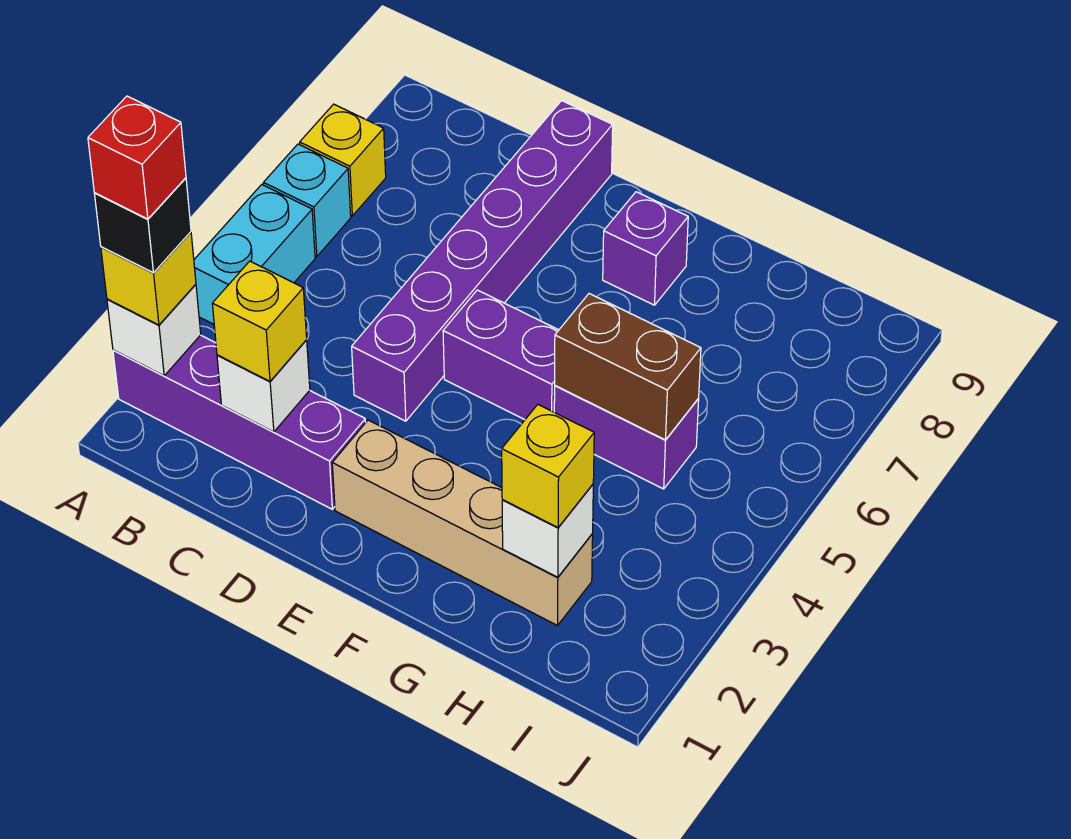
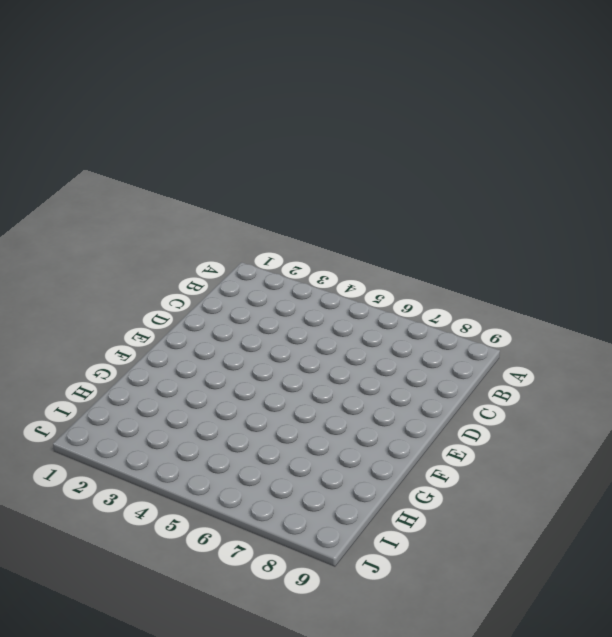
none -> purple brick A2:D2 level 1
none -> cyan brick A4:A5 level 1
none -> cyan brick A6 level 1

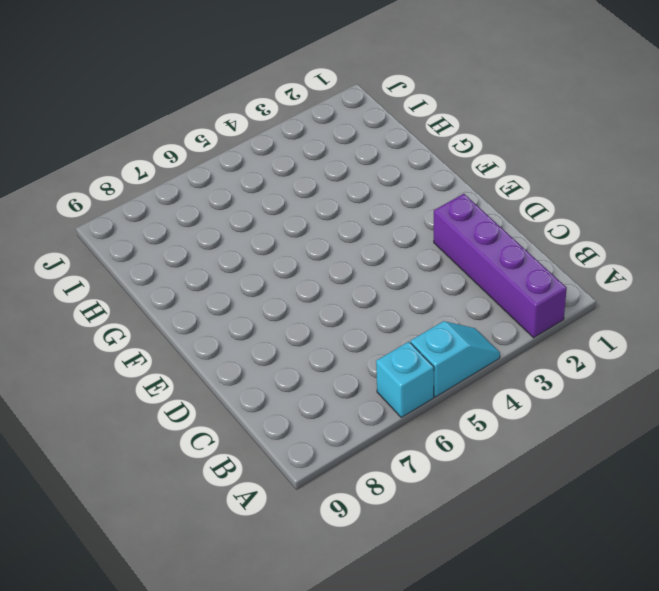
cyan slope A4:A5 level 1 top 5 -> cyan brick A4:A5 level 1
none -> yellow brick A7 level 1
none -> purple brick D4:D9 level 1
none -> tan brick E2:H2 level 1

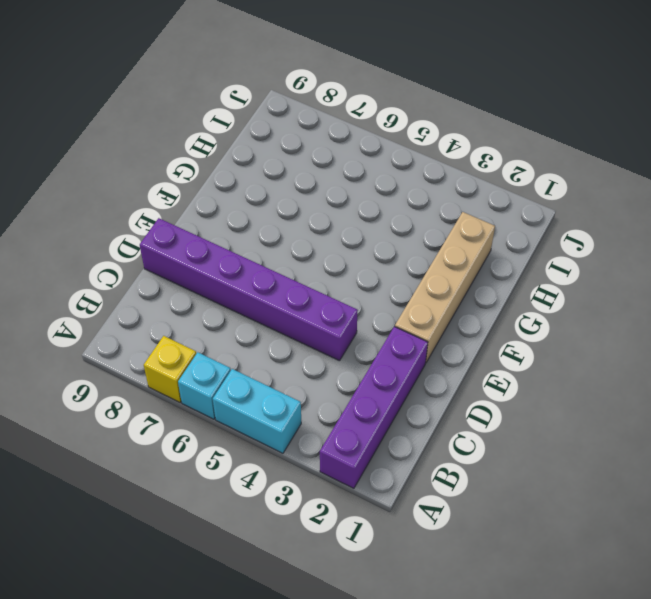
none -> purple brick E5:F5 level 1
none -> purple brick F8 level 1
none -> purple brick G5:H5 level 1

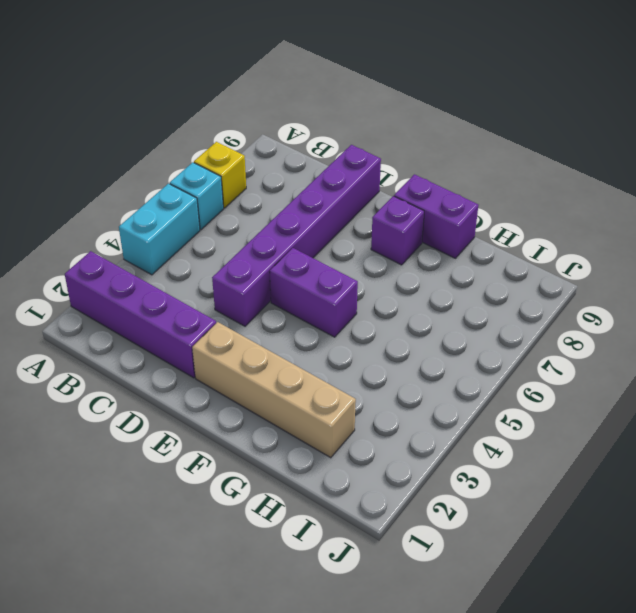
purple brick F9:G9 level 1 -> purple brick G5:H5 level 1
none -> white brick A2 level 2
none -> white brick C2 level 2
none -> brown brick G5:H5 level 2

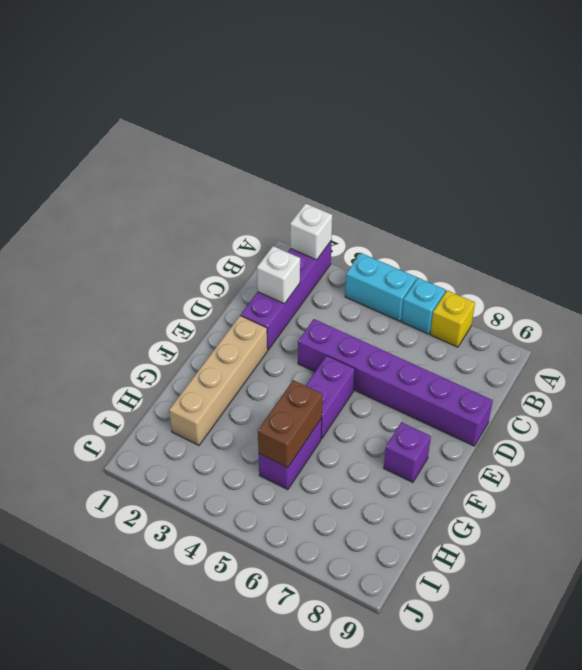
none -> white brick H2 level 2
none -> yellow brick A2 level 3
none -> yellow brick C2 level 3

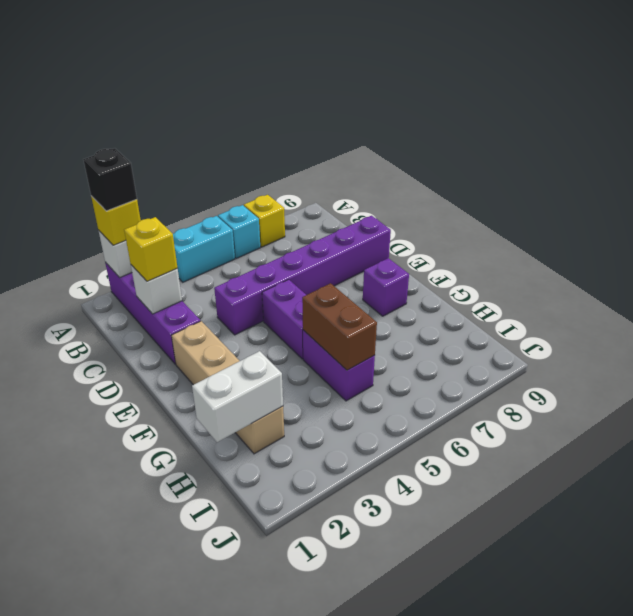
white brick H1:H2 level 2 -> white brick H2 level 2
none -> yellow brick H2 level 3
none -> red brick A2 level 5

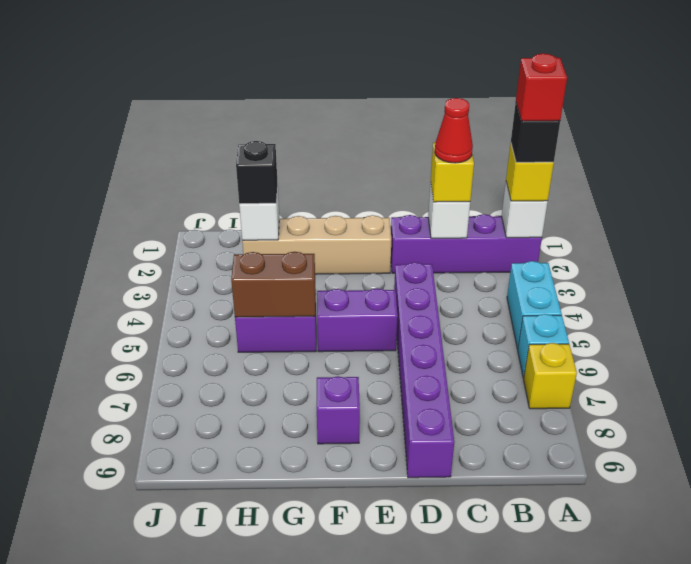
red cone C2 level 4 -> none
black brick H2 level 3 -> yellow brick H2 level 3

